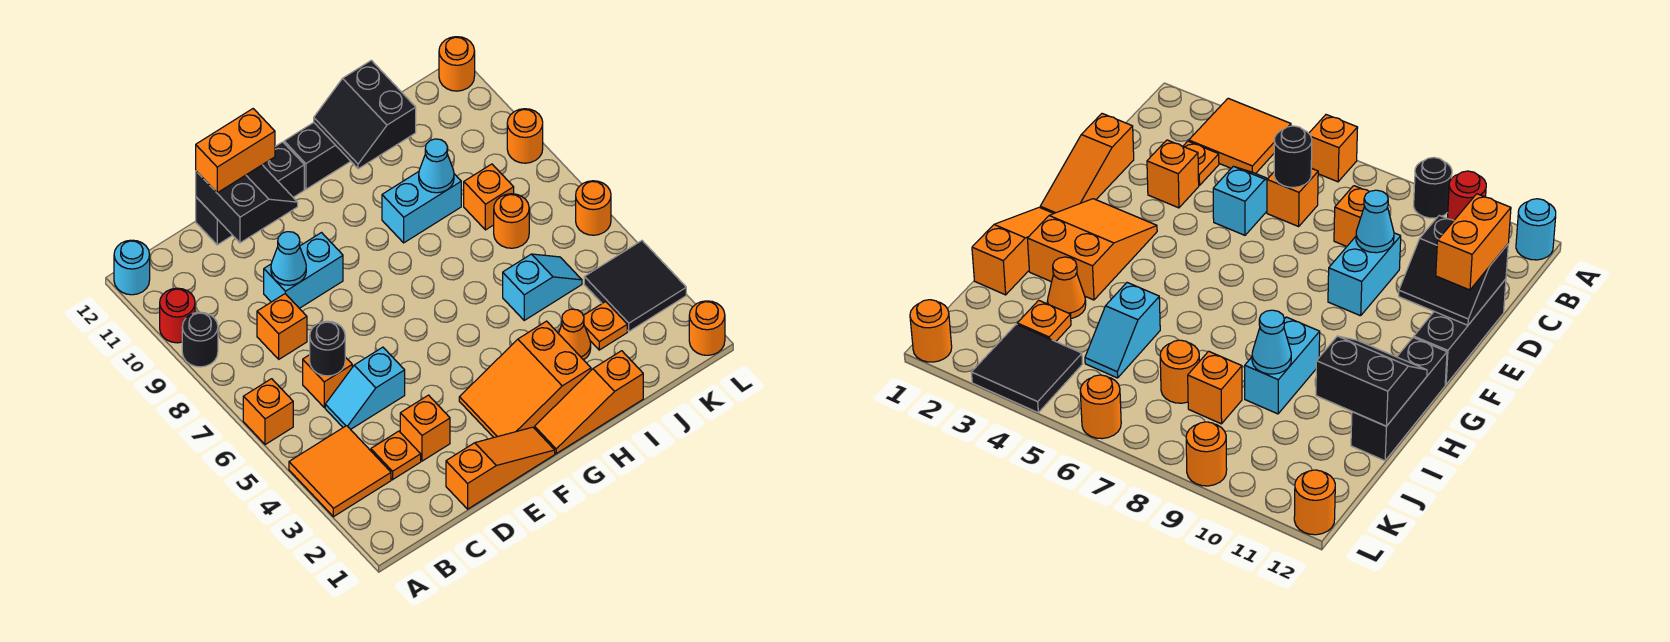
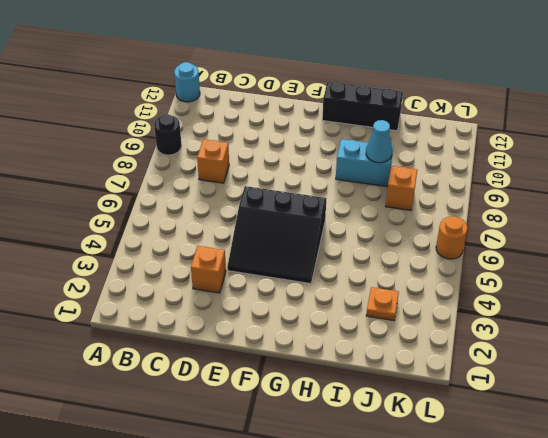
black slope E4:G6 level 1 top 6 -> none
none -> orange tile A3:B4 level 1
none -> orange brick A6 level 1
none -> red round brick A10 level 1
none -> orange plate C3 level 1

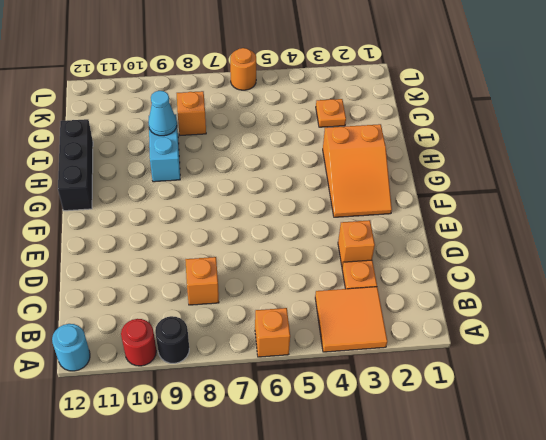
none -> cyan slope C5:D5 level 1 top D
none -> orange brick C6 level 1
none -> orange slope D1:F1 level 1 top D
none -> cyan brick D9:E9 level 1

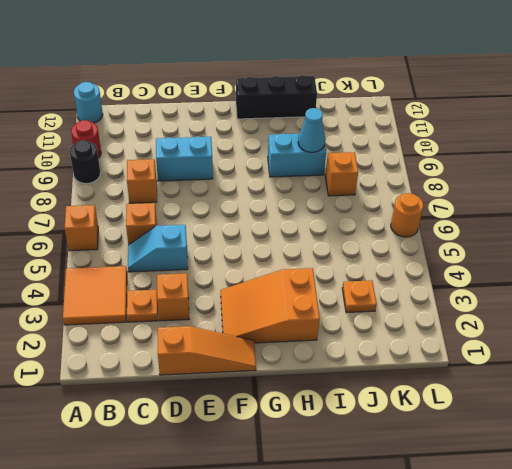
none -> black brick D12:F12 level 1
none -> orange slope G1:I1 level 1 top I
none -> orange cone I3 level 1
none -> cyan slope I5:J5 level 1 top I

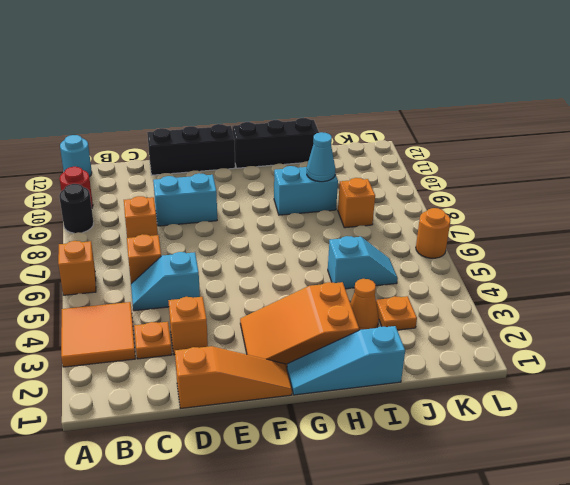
cyan slope G1:I1 level 1 top I -> orange slope G1:I1 level 1 top I
none -> orange round brick J7 level 1
none -> black tile K3:L4 level 1
none -> orange round brick L1 level 1
none -> orange round brick L9 level 1

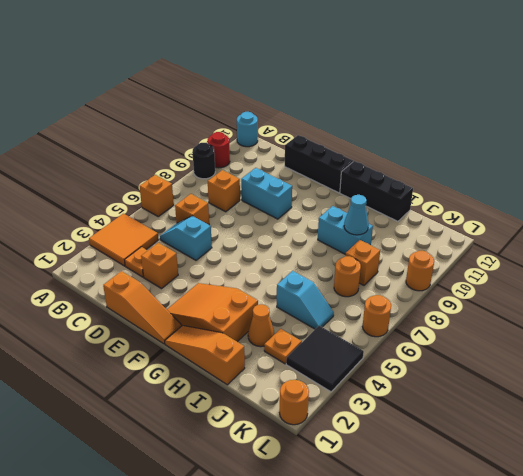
none -> orange round brick L12 level 1
none -> black round brick C6 level 2
none -> cyan cone D9 level 2
none -> black slope D11:E12 level 2 top D

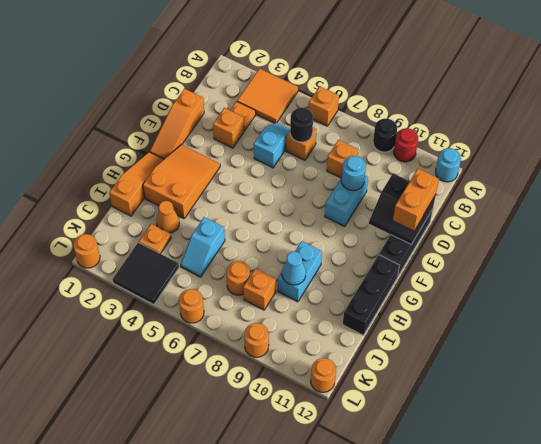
cyan round brick D9 level 2 -> cyan cone D9 level 2
none -> black slope H11:I12 level 2 top I

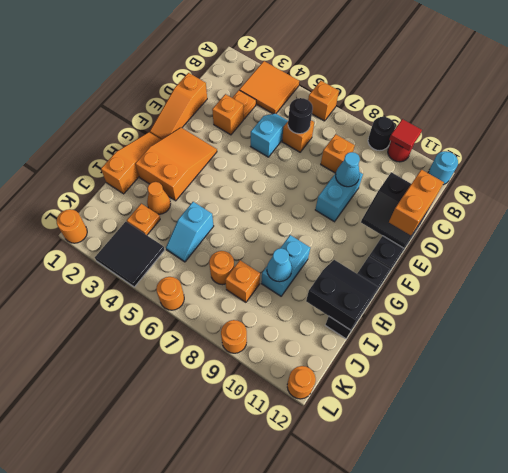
red tile A10 level 2 -> none

